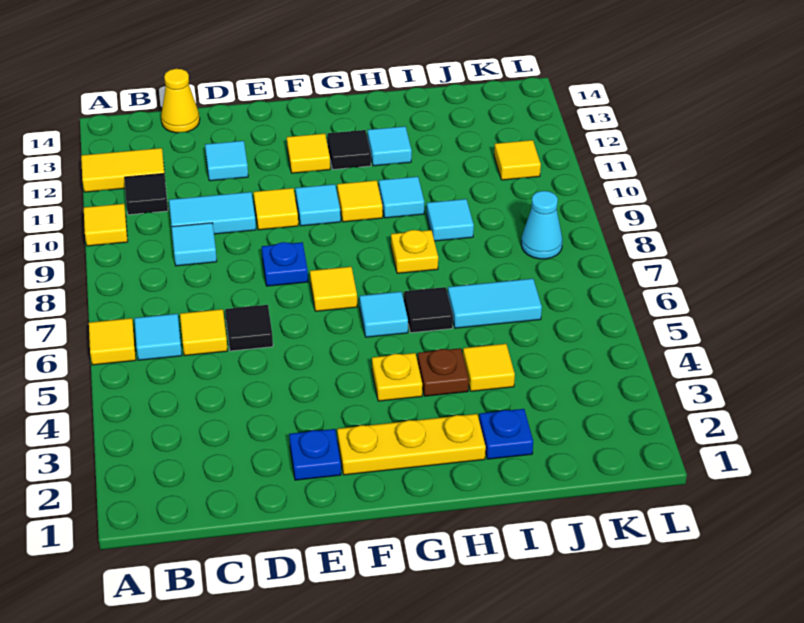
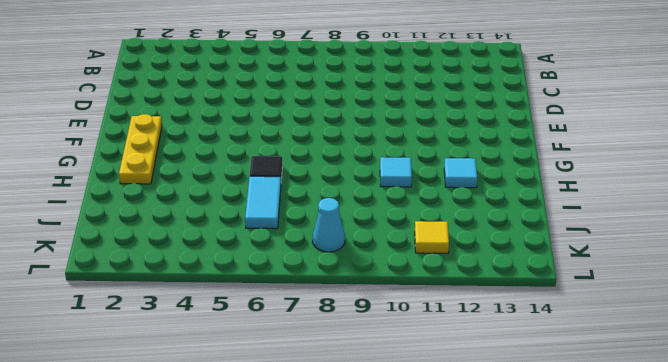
none -> yellow tile A6 level 1
none -> yellow tile A10 level 1
none -> yellow tile A12:B12 level 1
none -> cyan tile B6 level 1

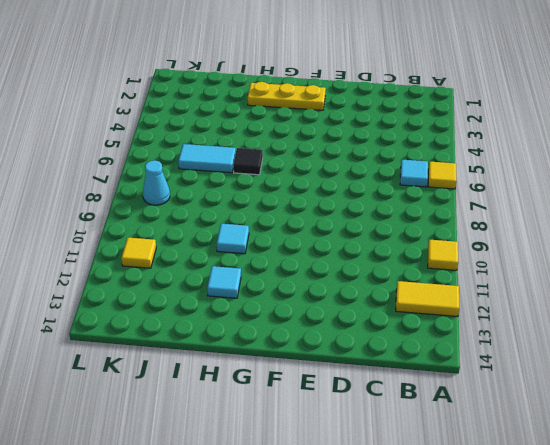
none -> black tile B11 level 1
none -> yellow tile C6 level 1
none -> cyan tile C9 level 1
none -> cyan tile C10:D10 level 1

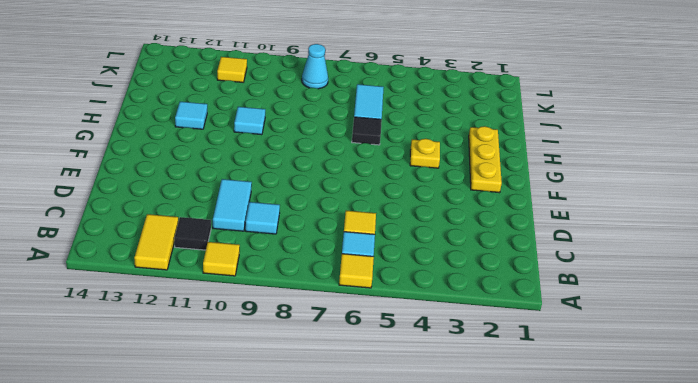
none -> yellow cone C14 level 1
none -> black tile D6 level 1
none -> cyan tile D12 level 1
none -> blue plate E2 level 1

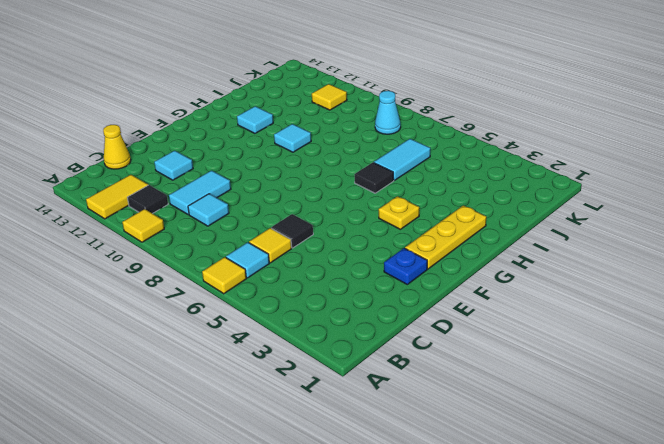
none -> blue plate E8 level 1
none -> yellow tile E10 level 1
none -> yellow tile F7 level 1
none -> cyan tile F10 level 1

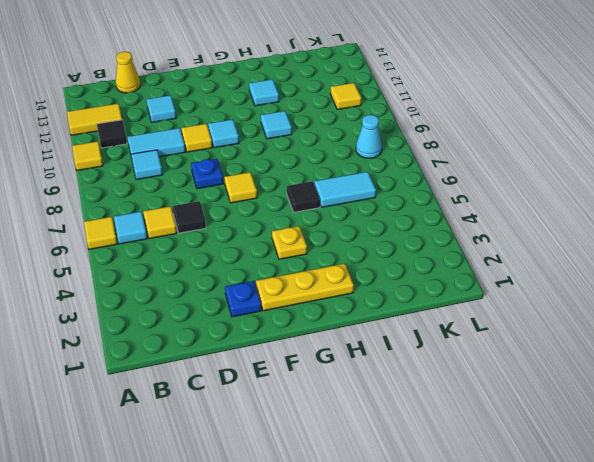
none -> yellow tile F12 level 1
none -> cyan tile G6 level 1
none -> yellow tile G10 level 1
none -> black tile G12 level 1

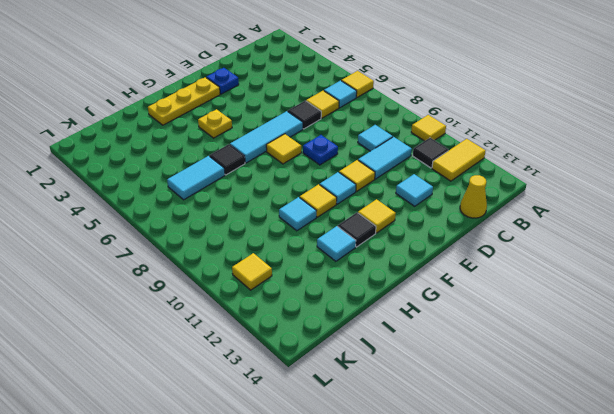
cyan tile E6:G6 level 1 -> cyan tile G6 level 1
none -> brown plate H4 level 1
none -> yellow plate H8 level 1
none -> blue plate I2 level 1
none -> yellow tile I4 level 1

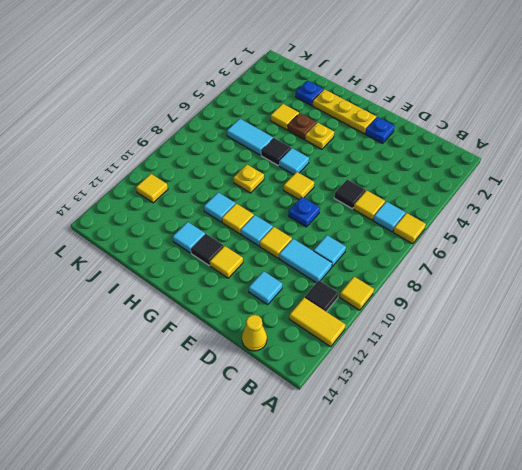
none -> cyan tile I9 level 1
none -> cyan cone K8 level 1

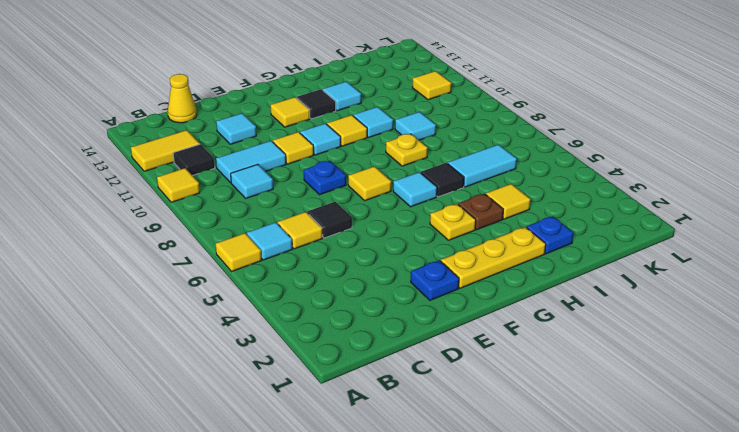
none -> cyan cone K8 level 1

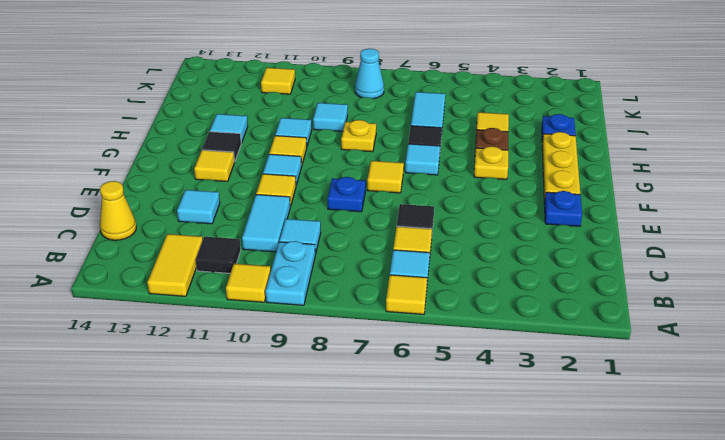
cyan plate A9:B9 level 1 -> none

